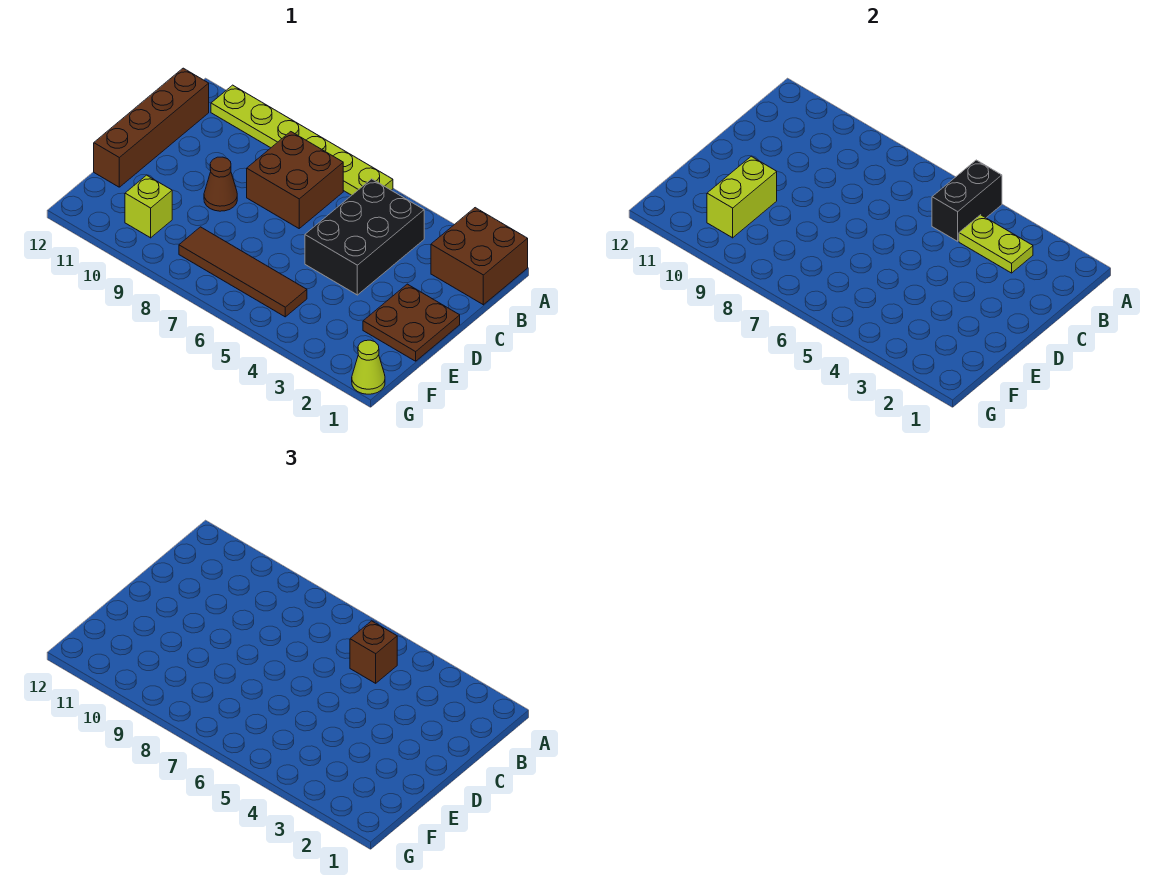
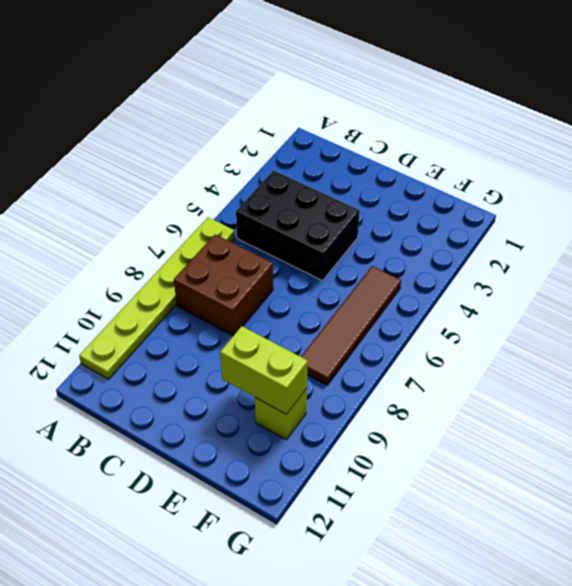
none -> brown brick A1:B2 level 1
none -> brown brick B12:E12 level 1
none -> brown plate D1:E2 level 1

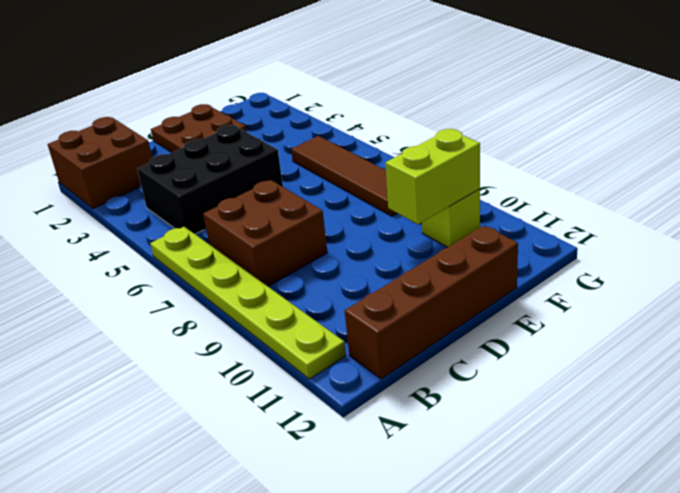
none -> brown cone D9 level 1
none -> lime cone G1 level 1
none -> black brick A5:B5 level 2

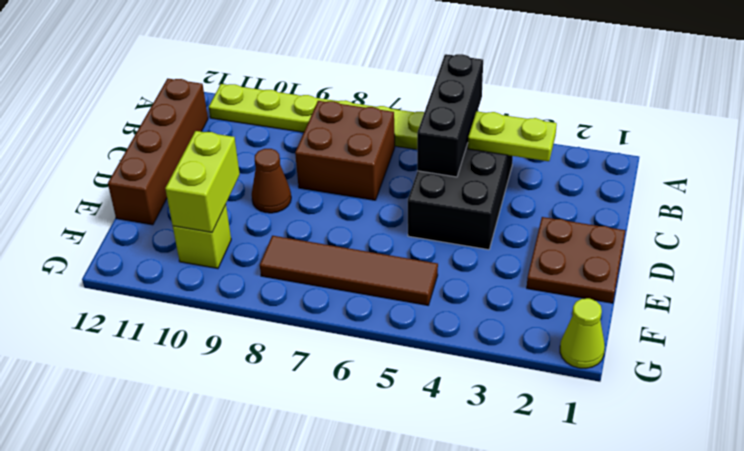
black brick A5:C5 level 2 -> black brick A5:B5 level 2
none -> brown brick A1:B2 level 1
none -> brown brick B5 level 3

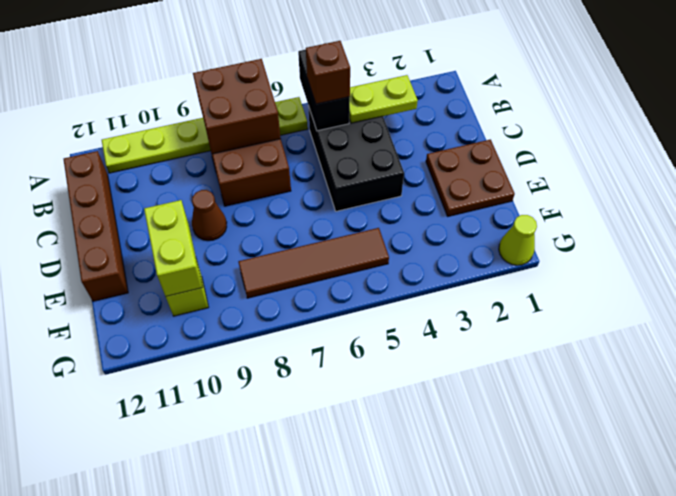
brown brick A7:B8 level 2 -> brown brick A1:B2 level 1

